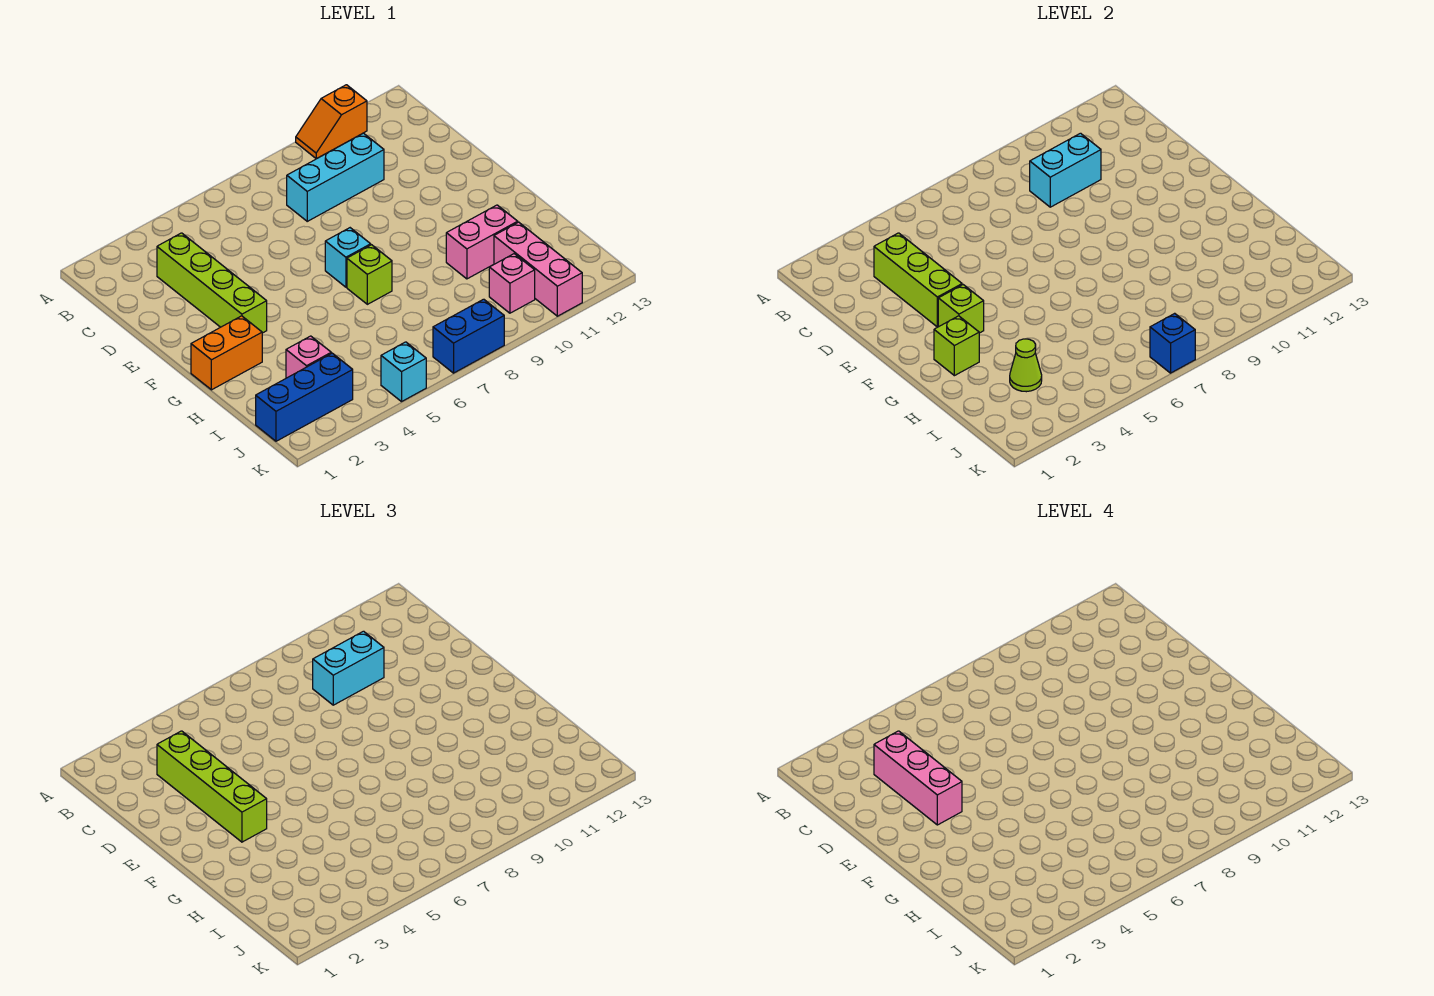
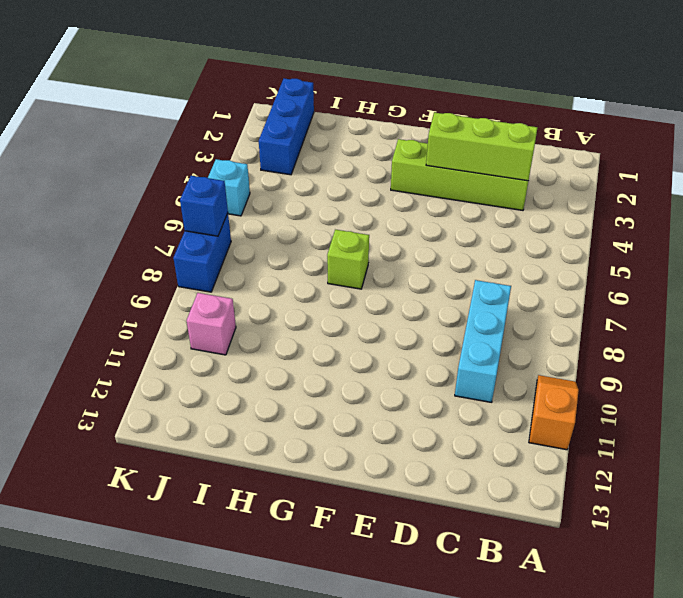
none -> cyan brick F7 level 1
none -> orange brick G1:G2 level 1
none -> pink brick H10:H11 level 1

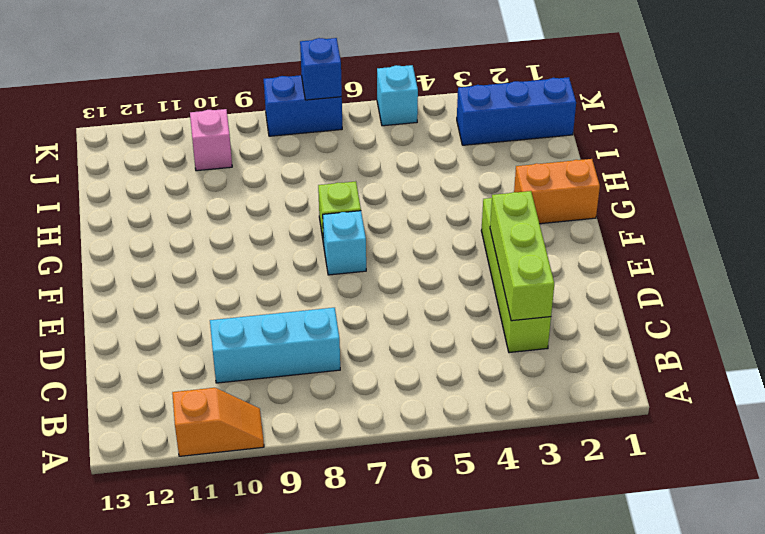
none -> pink brick H10:H11 level 1
none -> pink brick I3 level 1
none -> pink brick I11:K11 level 1

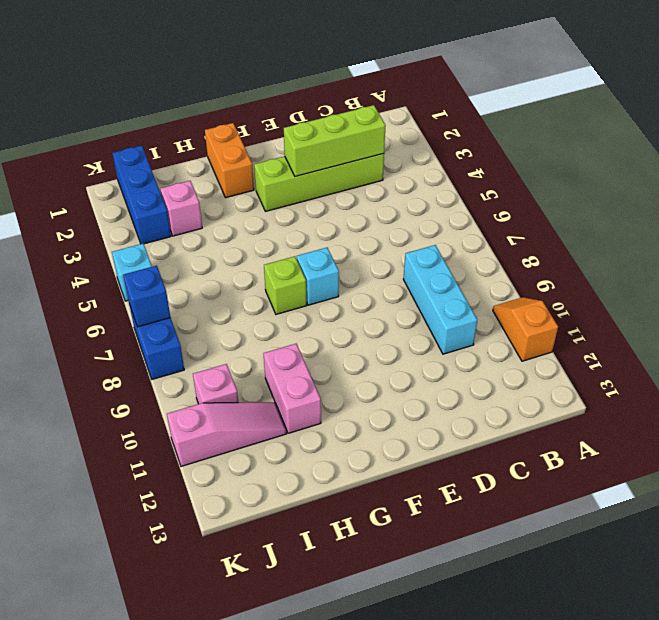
pink slope I11:K11 level 1 top K -> pink brick I11:K11 level 1
none -> cyan brick C9:C10 level 2
none -> lime brick F3 level 2
none -> lime brick G2 level 2

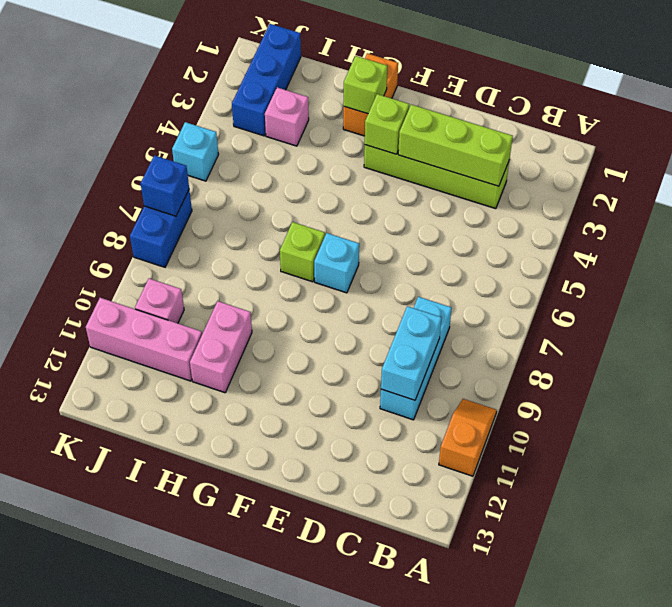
none -> lime cone I3 level 2
none -> lime brick C3:F3 level 3
none -> cyan brick C9:C10 level 3

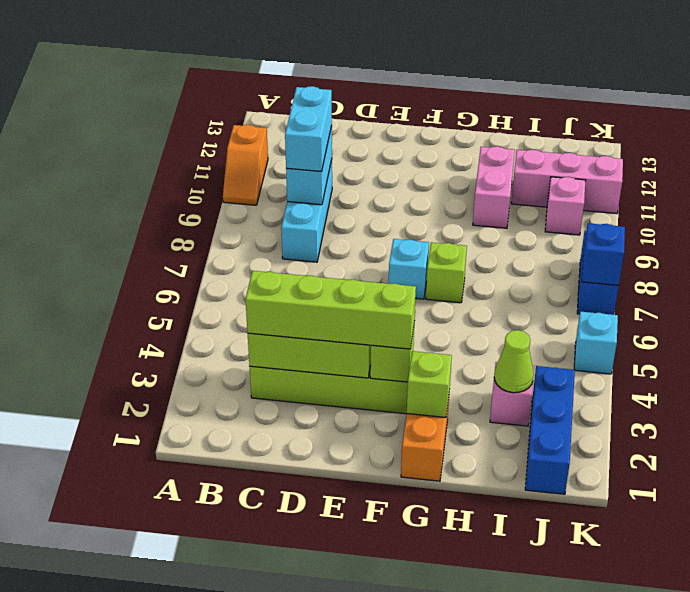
none -> pink brick C3:E3 level 4

